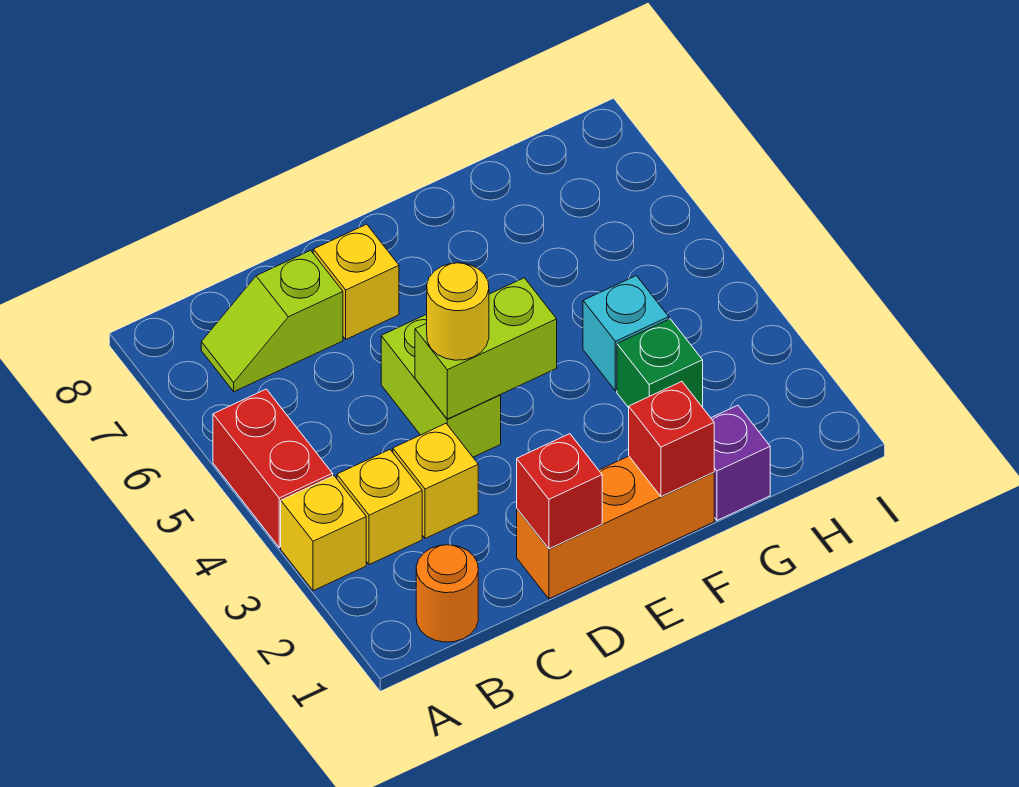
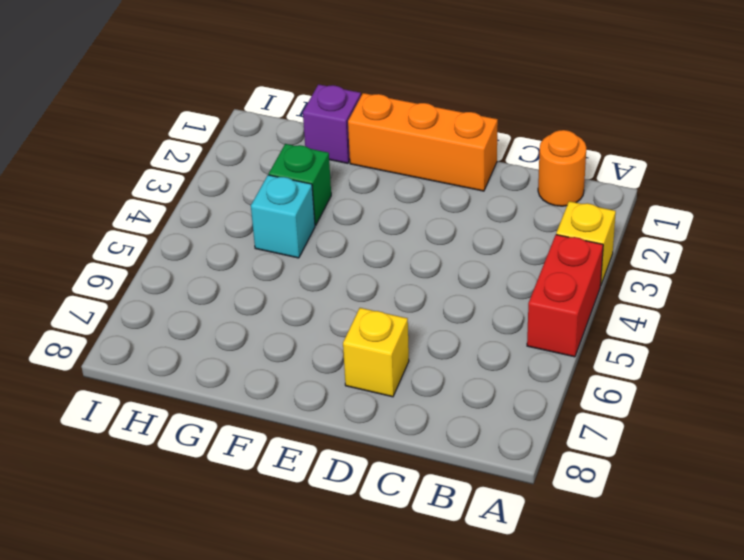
none -> yellow brick B3 level 1
none -> lime slope B7:C7 level 1 top C
none -> yellow brick C3 level 1

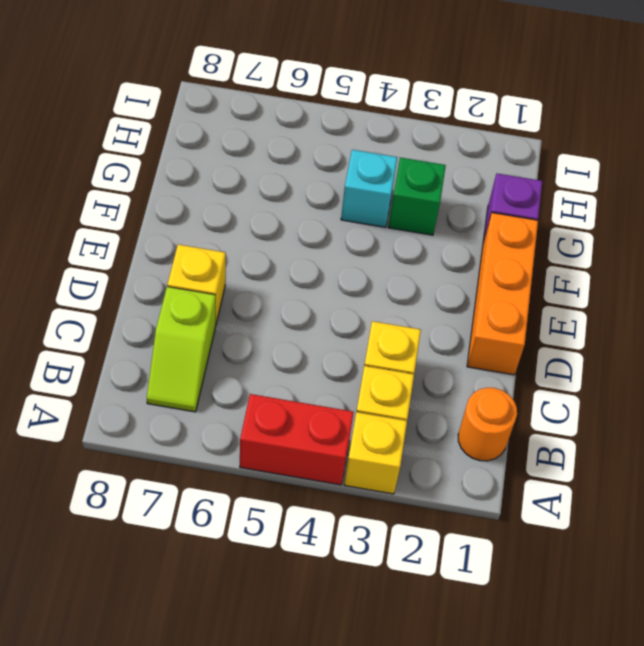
none -> lime brick D4:D5 level 1
none -> red brick D1 level 2
none -> lime brick D4:E4 level 2

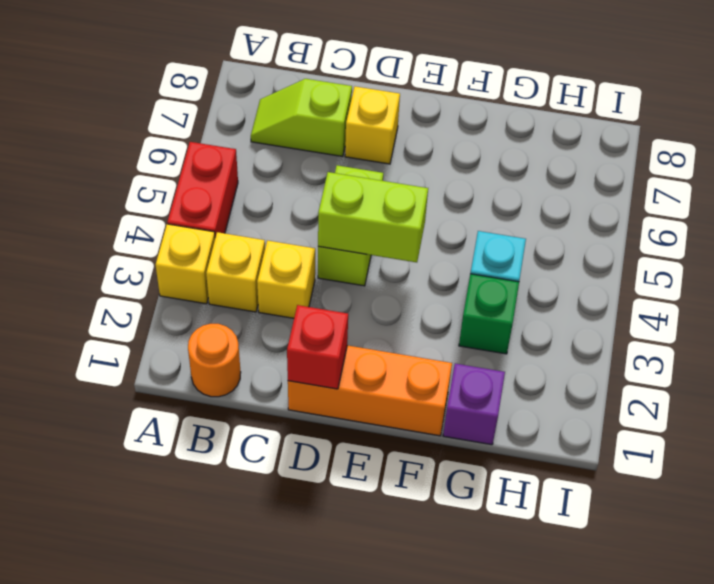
none -> red brick F1 level 2
none -> yellow round brick D4 level 3

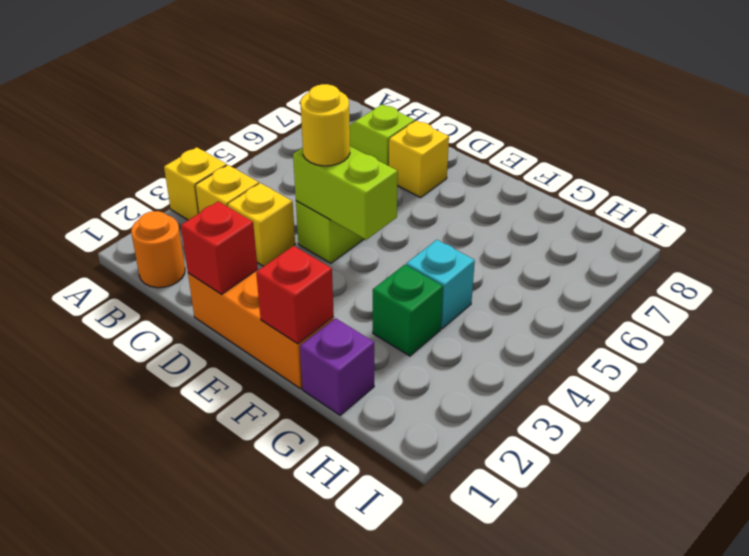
none -> red brick A4:A5 level 1

